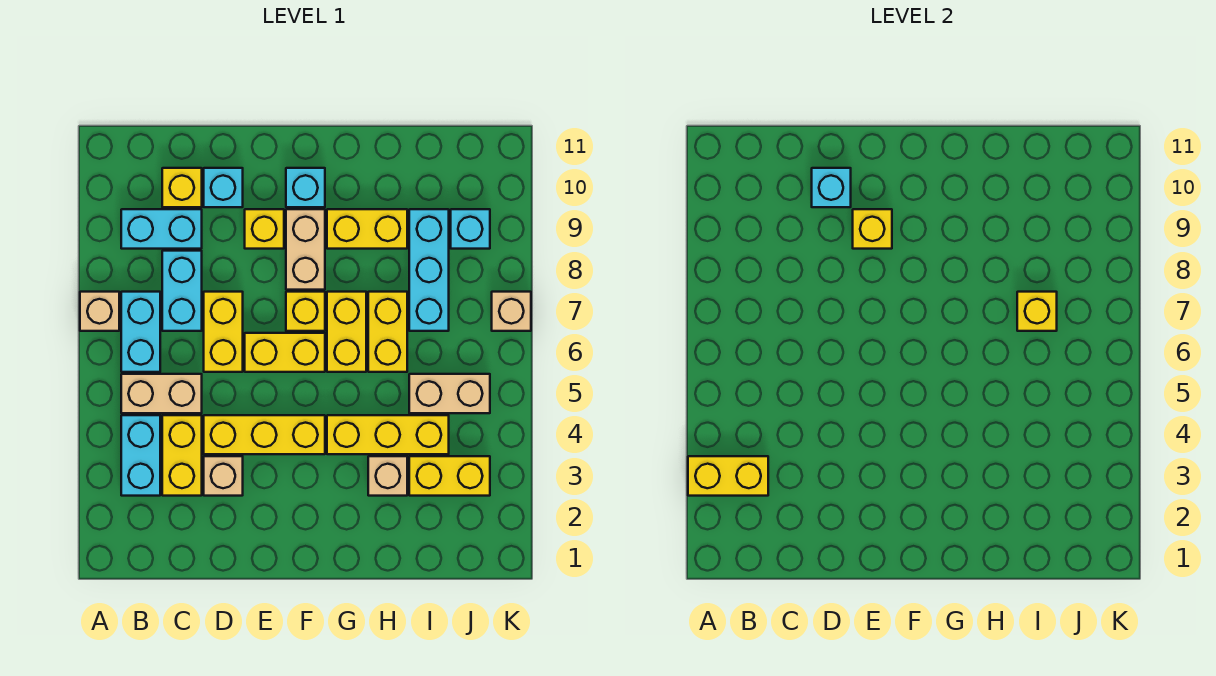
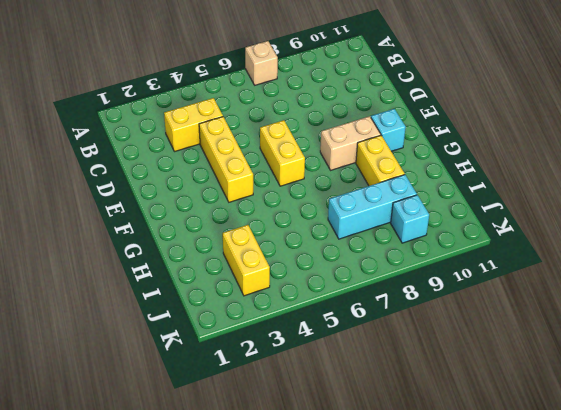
none -> cyan brick B3:B4 level 1
none -> tan brick B5:C5 level 1
none -> cyan brick B6:B7 level 1
none -> cyan brick B9:C9 level 1

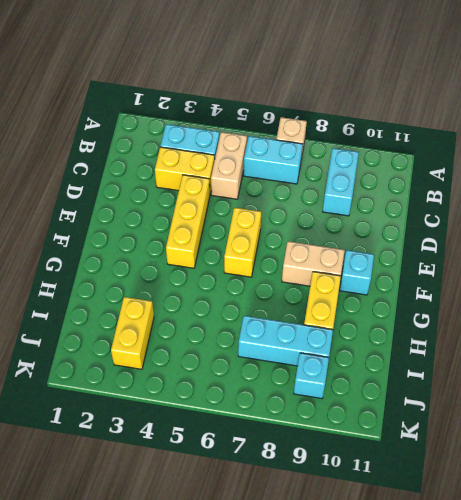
none -> cyan brick C7:C8 level 1
none -> yellow brick C10 level 1
none -> tan brick D3 level 1
none -> yellow brick D6:D7 level 1

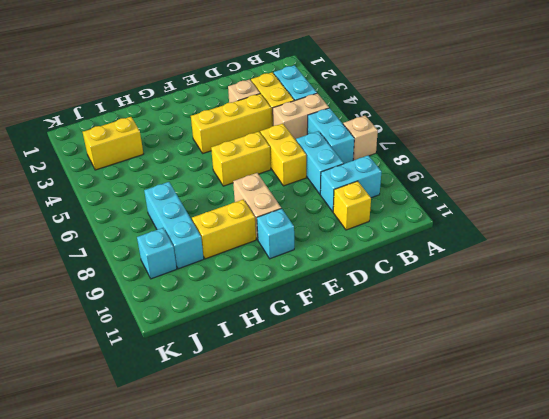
none -> cyan brick D10 level 1
none -> yellow brick E9 level 1
none -> yellow brick F7 level 1
none -> yellow brick G4:I4 level 1

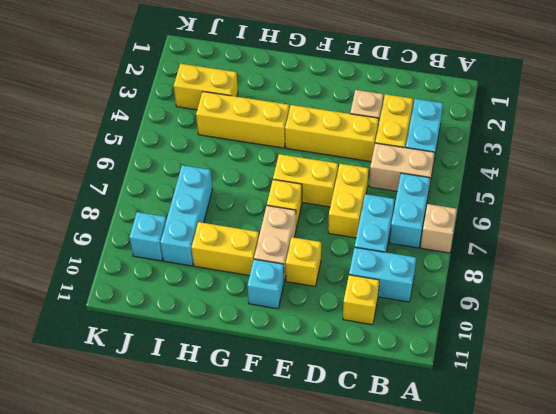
none -> cyan brick D10 level 1
none -> yellow brick G6:G7 level 1
none -> tan brick H3 level 1
none -> yellow brick H6:H7 level 1

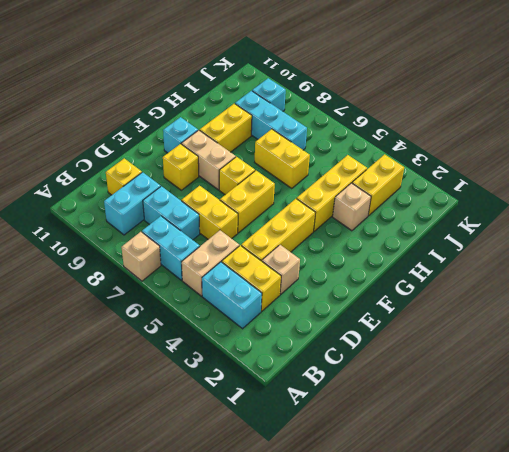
none -> cyan brick D10 level 1
none -> yellow brick G6:G7 level 1
none -> tan brick I5:J5 level 1
none -> tan brick K7 level 1

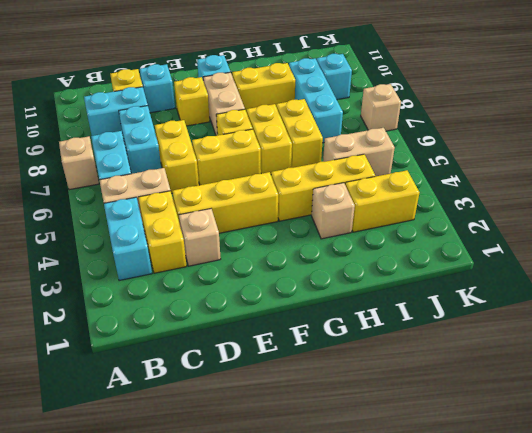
none -> yellow brick A3:B3 level 2
none -> cyan brick D10 level 2
none -> yellow brick E9 level 2
none -> yellow brick I7 level 2

